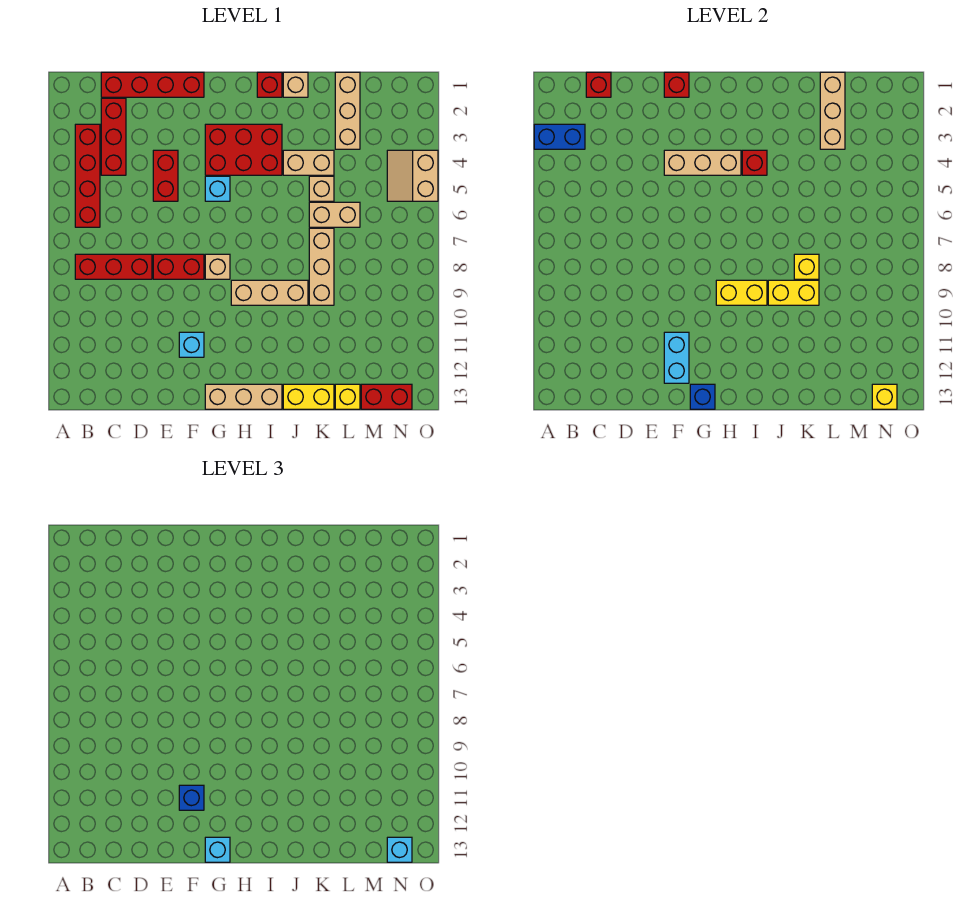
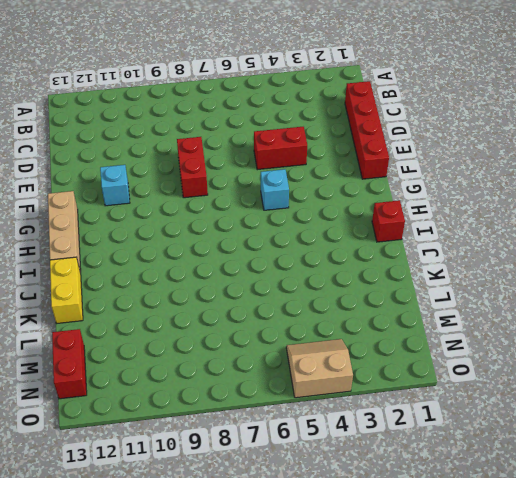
none -> red brick B3:B6 level 1
none -> red brick B8:D8 level 1
none -> red brick C2:C4 level 1
none -> red brick G3:I4 level 1

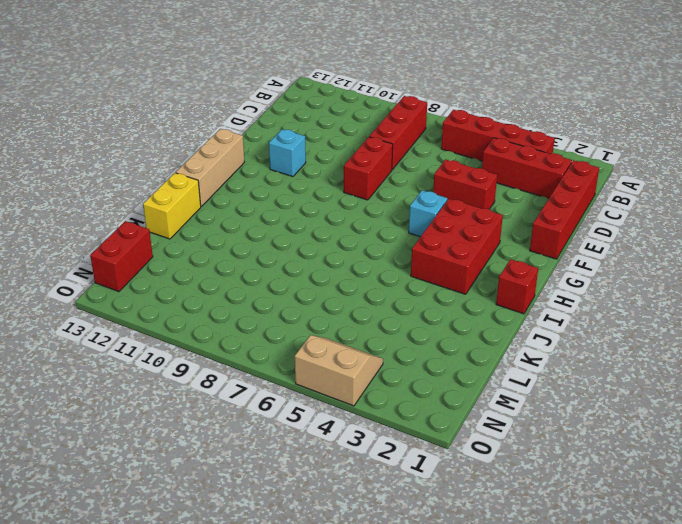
none -> tan brick G8 level 1
none -> tan brick H9:J9 level 1
none -> tan brick J1 level 1
none -> tan brick J4:K4 level 1

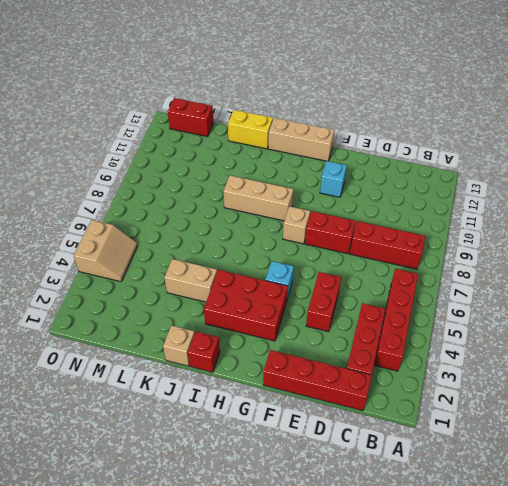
none -> tan brick K5 level 1
none -> tan brick K6:L6 level 1
none -> tan brick K7:K9 level 1
none -> tan brick L1:L3 level 1

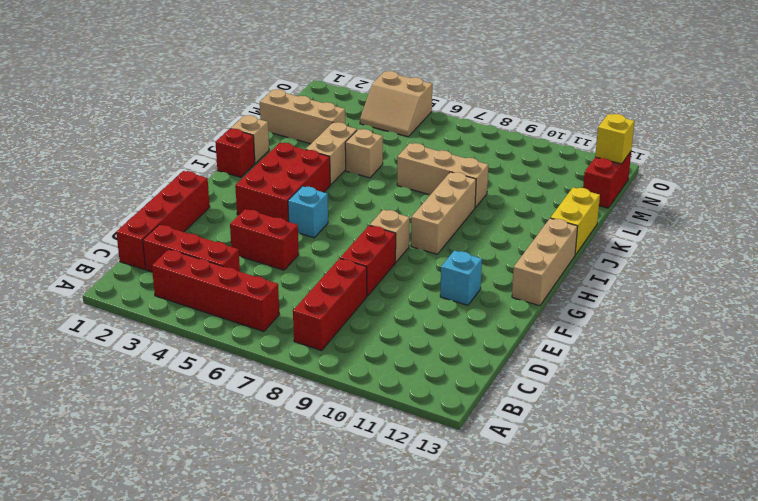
none -> tan brick K6:L6 level 1
none -> yellow brick L13 level 1
none -> blue brick A3:B3 level 2
none -> red brick C1 level 2

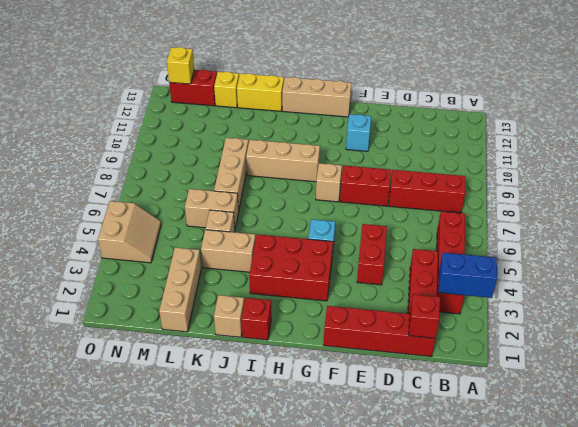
none -> red brick F1 level 2
none -> tan brick F4:H4 level 2
none -> cyan brick F11:F12 level 2
none -> blue brick G13 level 2

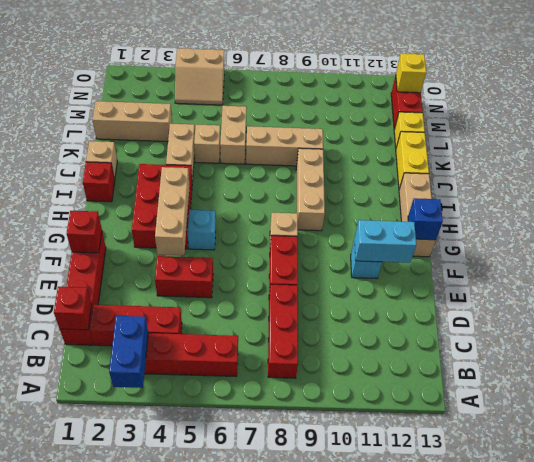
none -> yellow brick H9:I9 level 2
none -> red brick I4 level 2
none -> yellow brick J9:K9 level 2
none -> yellow brick K8 level 2

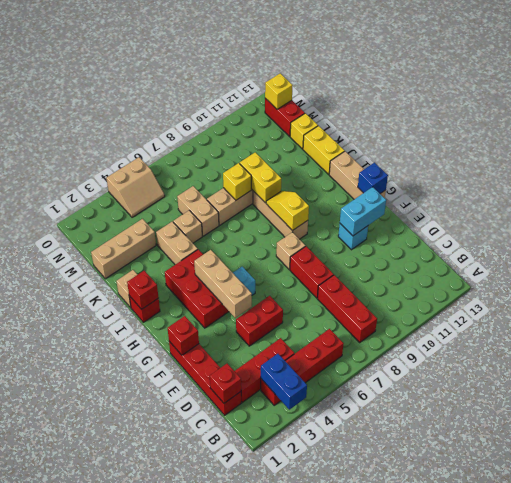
yellow slope H9:I9 level 2 top H -> yellow brick H9:I9 level 2
red brick I1 level 2 -> red brick I4 level 2
none -> tan brick L1:L3 level 2
none -> blue brick F11 level 3
none -> cyan brick G13 level 3
none -> cyan brick N13 level 3

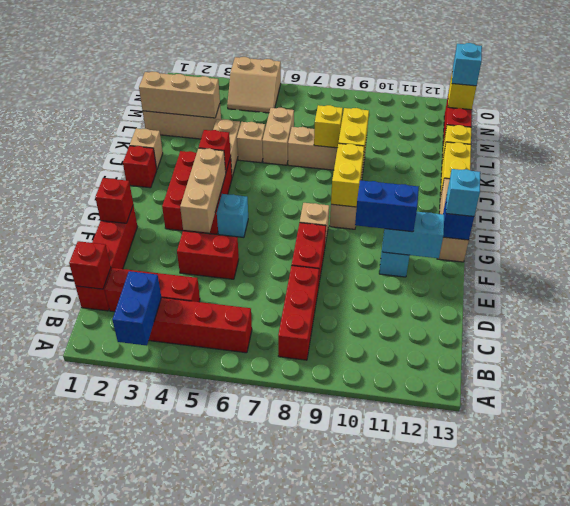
blue brick F10:F11 level 3 -> blue brick F11 level 3

